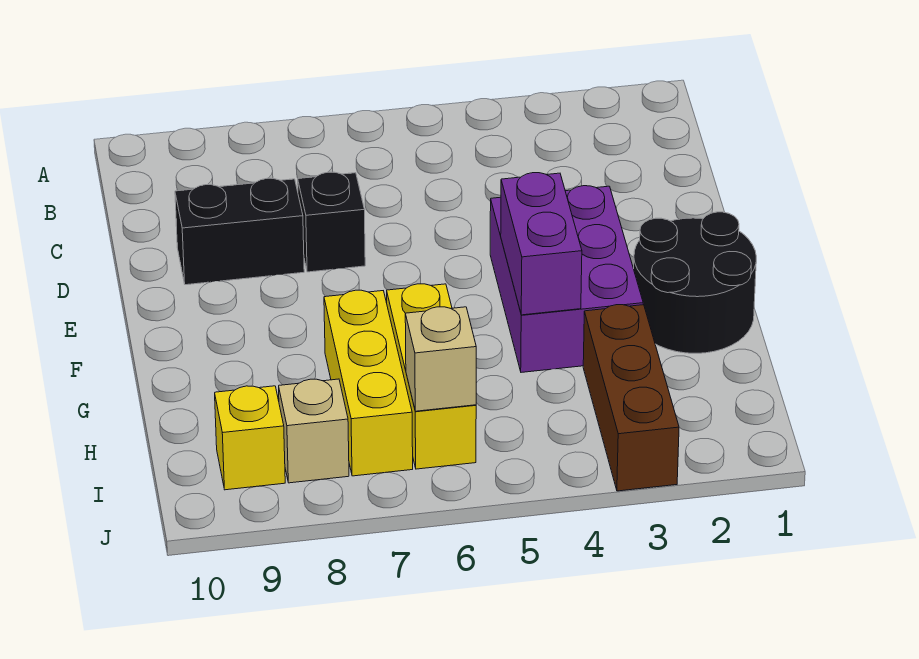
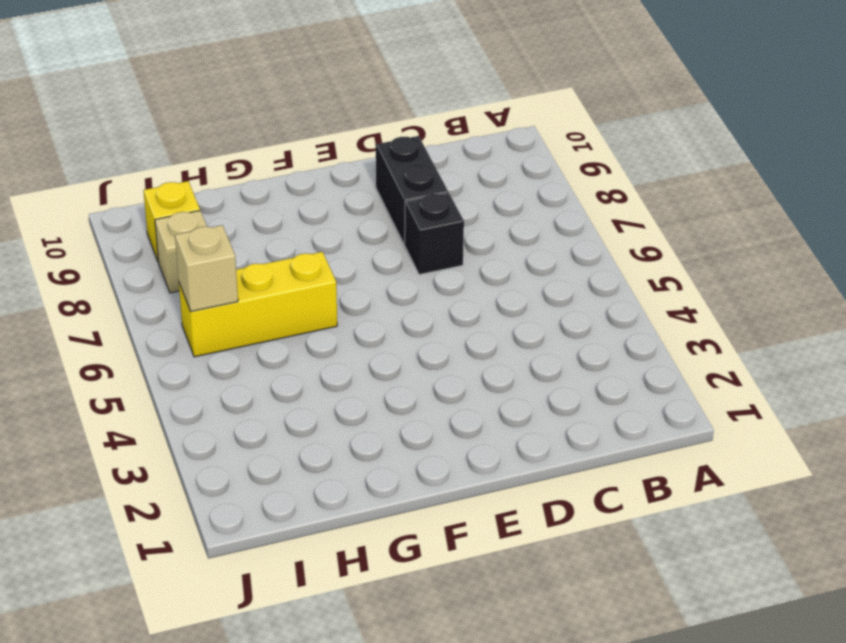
none -> purple brick E3:G4 level 1
none -> black round brick F1:G2 level 1

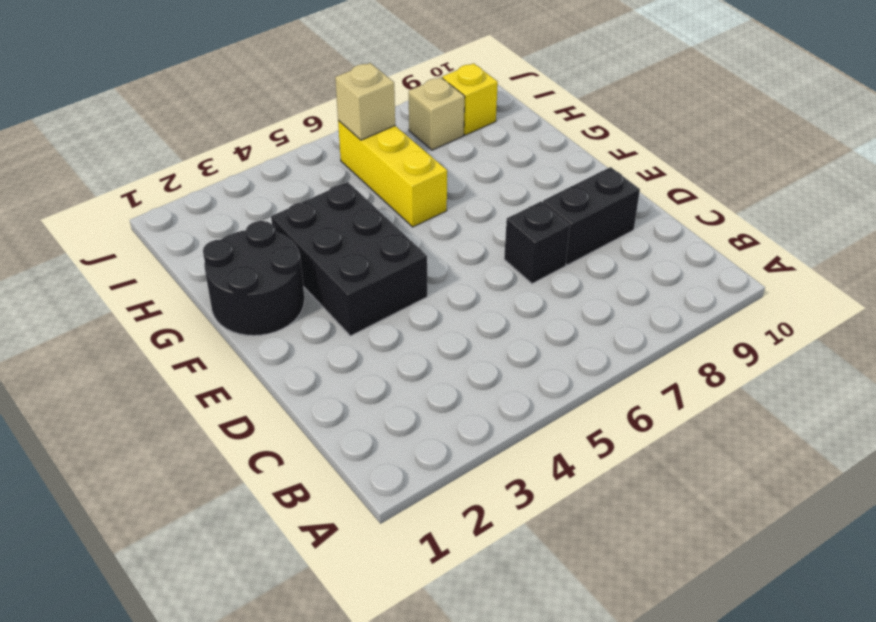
black brick E3:G4 level 1 -> purple brick E3:G4 level 1
none -> yellow brick G7:I7 level 1
none -> brown brick H3:J3 level 1

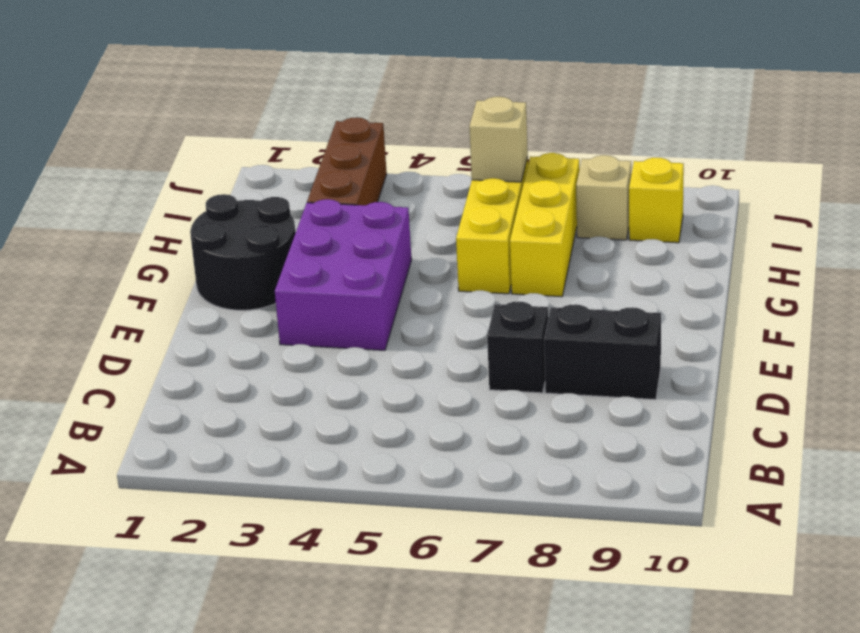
none -> purple brick F4:G4 level 2

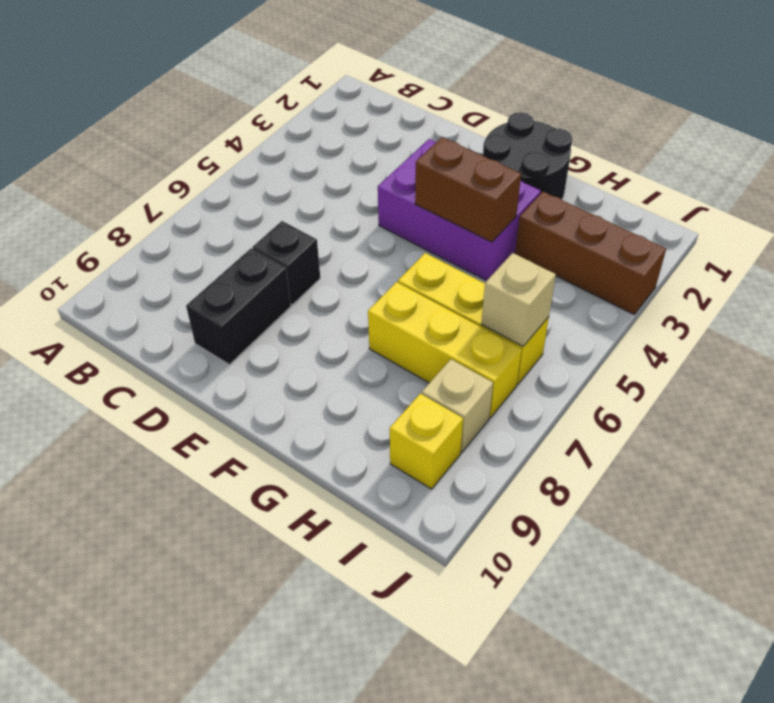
brown brick F4:G4 level 2 -> purple brick F4:G4 level 2

